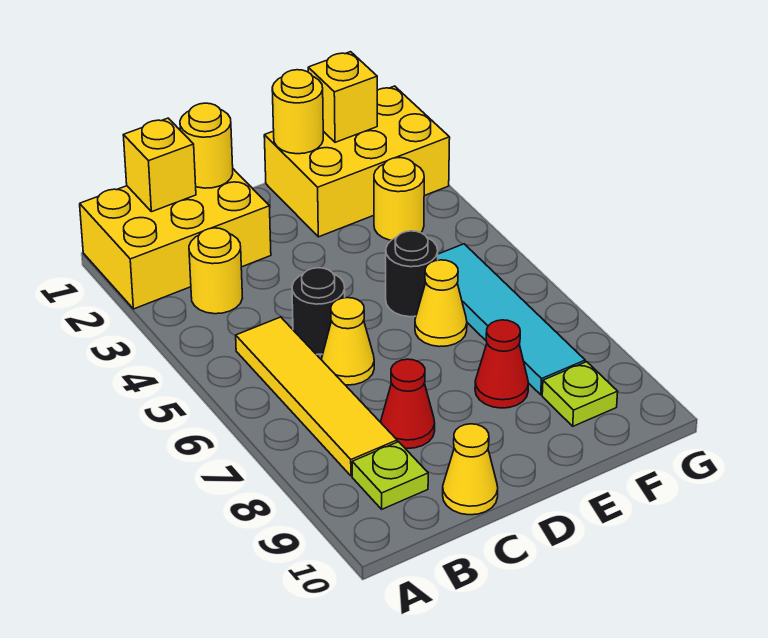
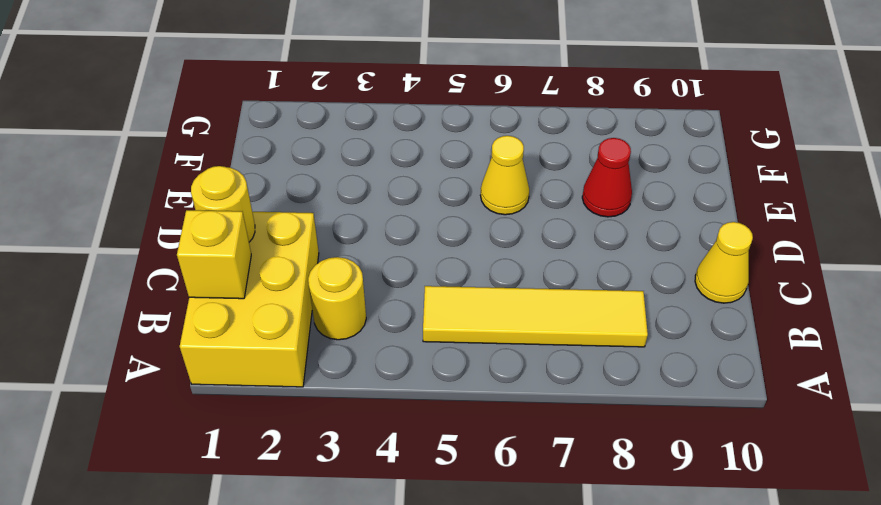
none -> lime plate B9 level 1
none -> black round brick C5 level 1
none -> yellow cone C6 level 1

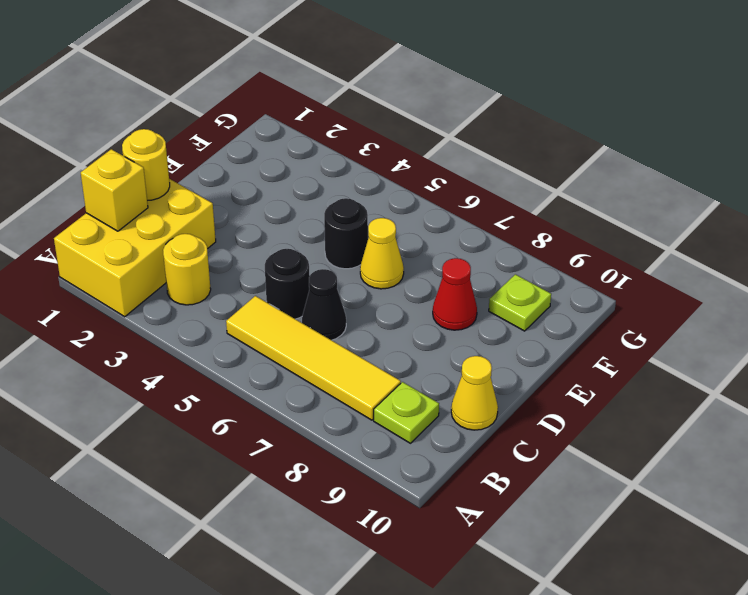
black cone C6 level 1 -> yellow cone C6 level 1
none -> red cone C8 level 1
none -> yellow brick E1:G2 level 1
none -> yellow round brick F3 level 1

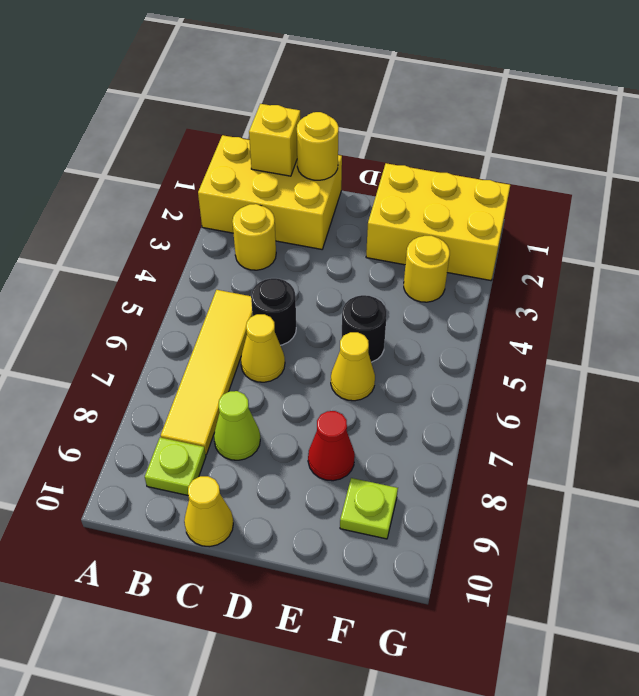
lime cone C8 level 1 -> red cone C8 level 1
none -> cyan tile F5:F8 level 1
none -> yellow round brick E1 level 2
none -> yellow brick F1 level 2

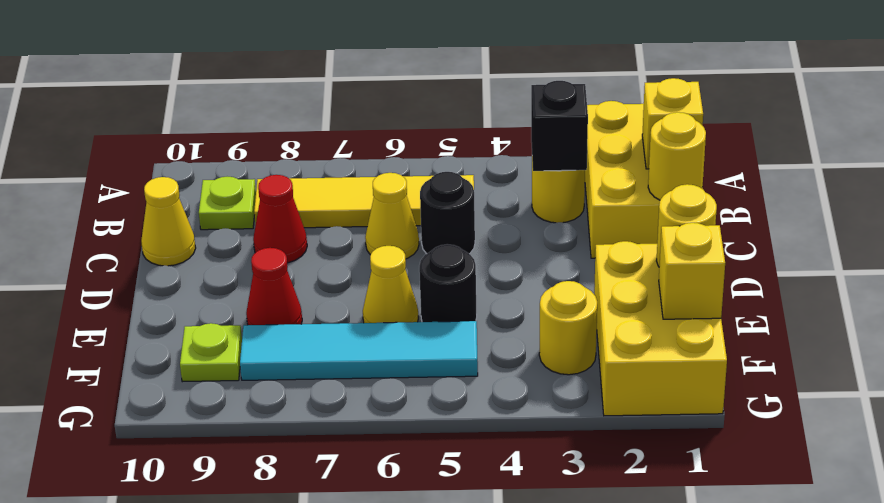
black brick B3 level 2 -> none

